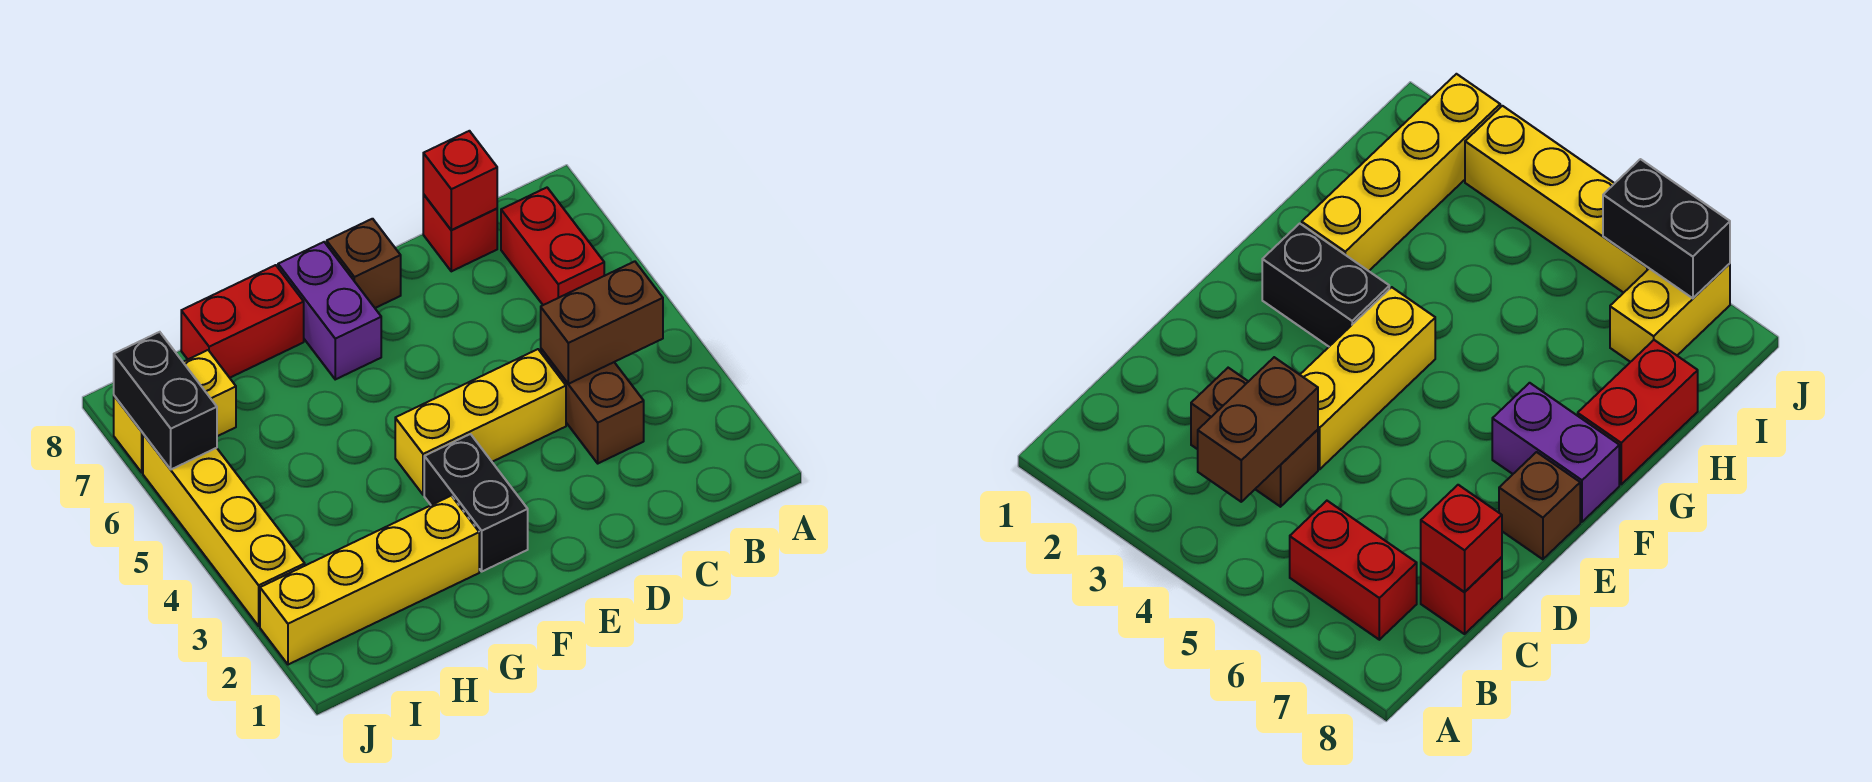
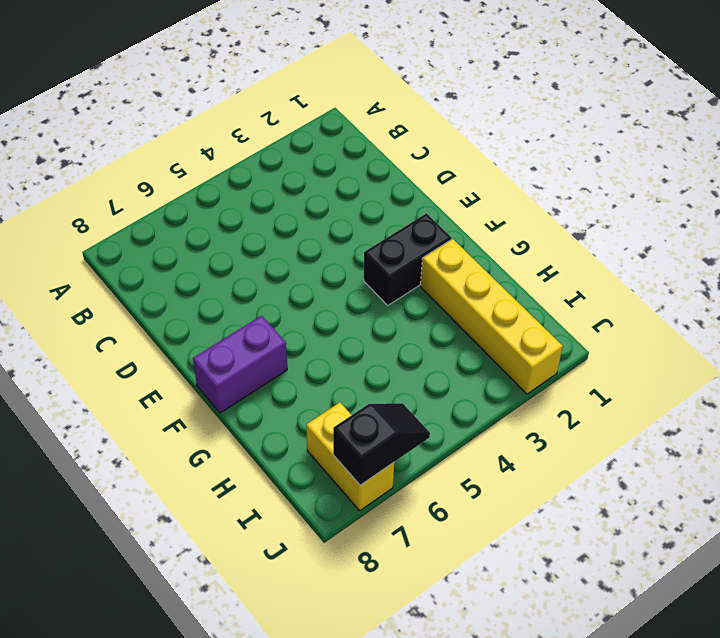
black slope J6:J7 level 2 top 7 -> black brick J6:J7 level 2
none -> red brick B6:B7 level 1
none -> brown brick C3:C4 level 1
none -> red brick C8 level 1

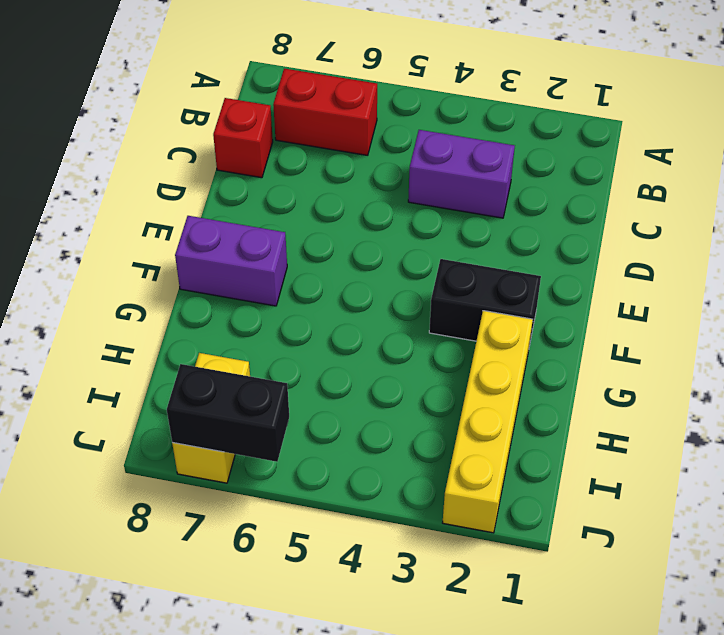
purple brick C3:C4 level 1 -> brown brick C3:C4 level 1
none -> yellow brick D4:F4 level 1
none -> brown brick E8 level 1
none -> red brick G8:H8 level 1

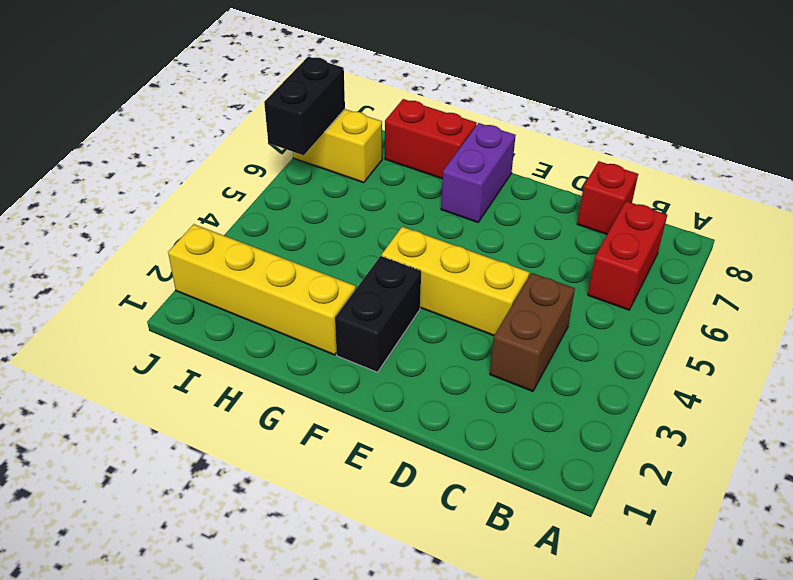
none -> brown brick E8 level 1
none -> yellow brick J3:J6 level 1
none -> brown brick B4:C4 level 2

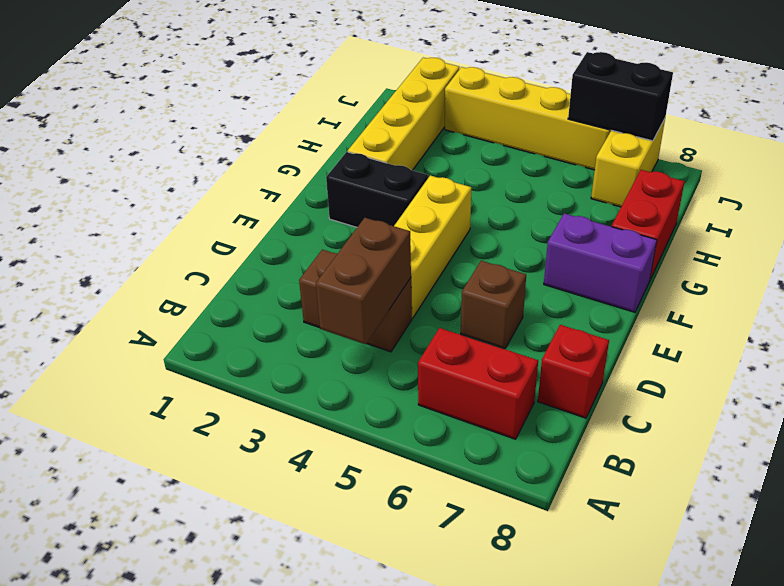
brown brick D6 level 1 -> brown brick E8 level 1
none -> red brick C8 level 2

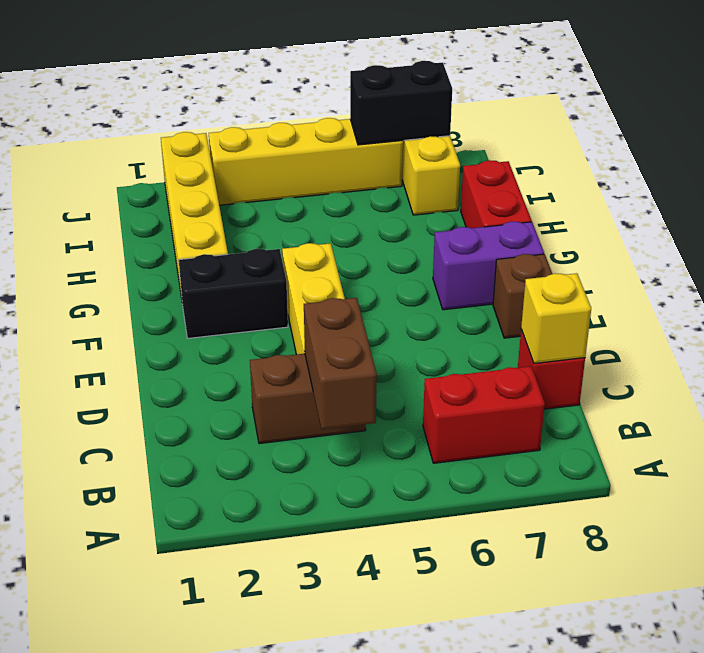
yellow brick C8 level 2 -> red brick C8 level 2

